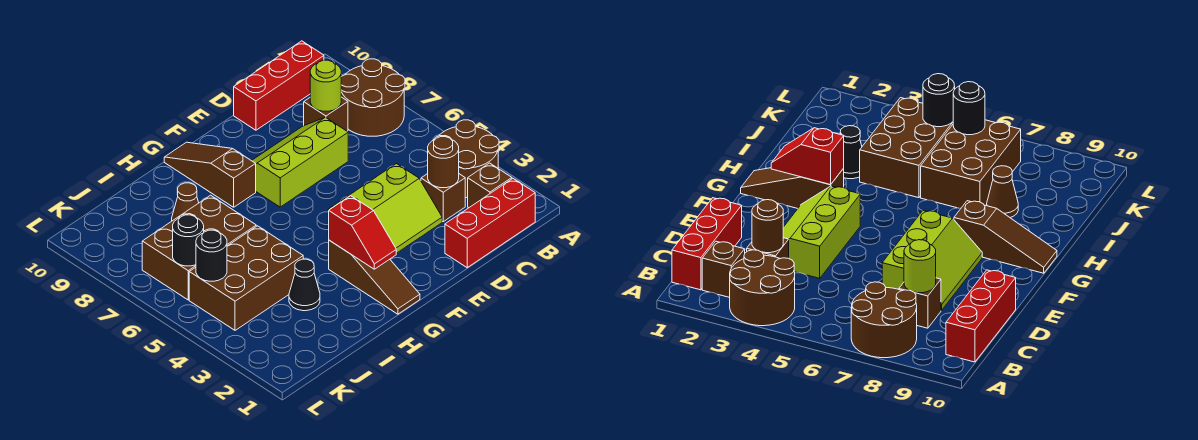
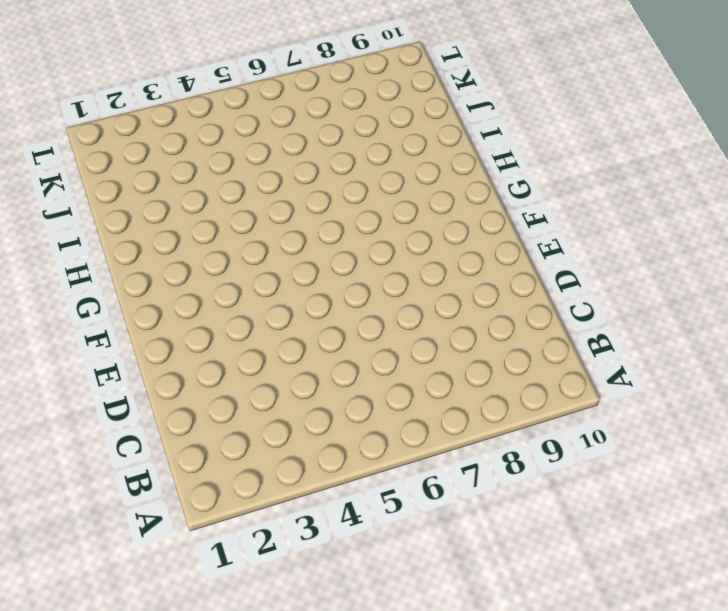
none -> brown round brick A3:B4 level 1
none -> brown round brick A7:B8 level 1
none -> red brick B1:D1 level 1

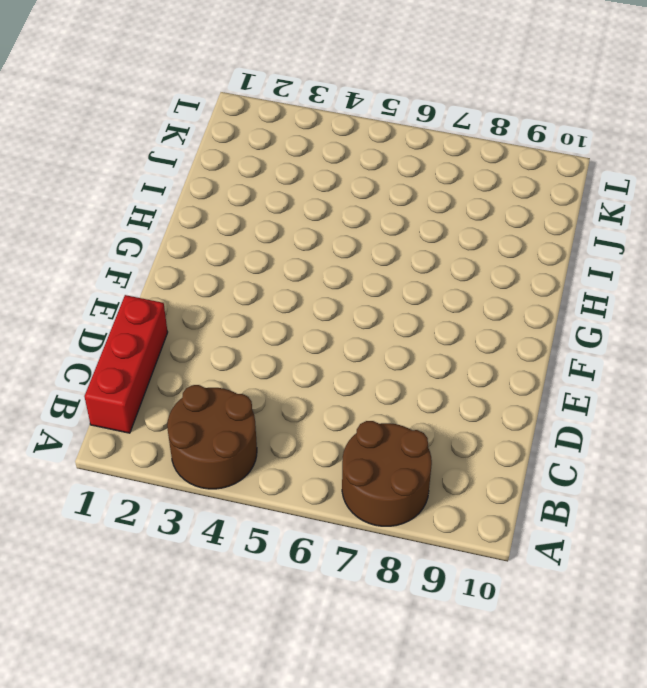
none -> brown brick B2 level 1
none -> red brick B10:D10 level 1
none -> brown brick C3 level 1

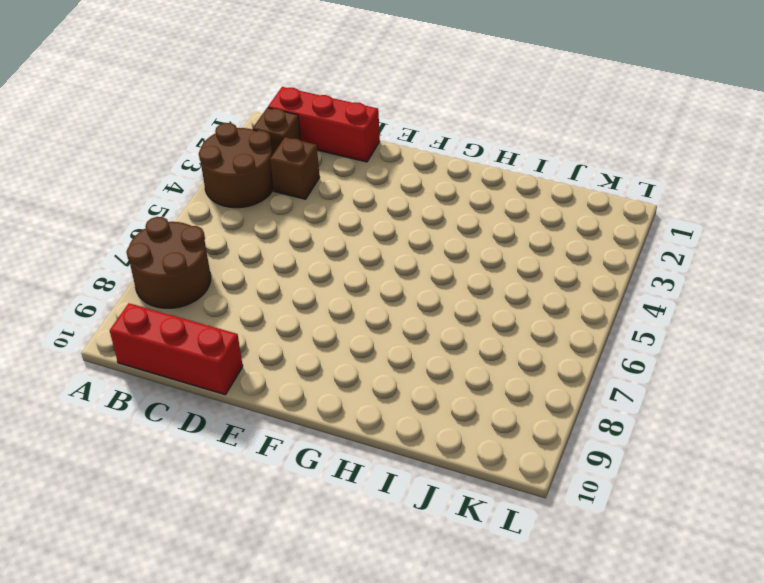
none -> brown brick C8 level 1
none -> lime slope D3:F4 level 1 top 4
none -> lime slope D7:F8 level 1 top 7

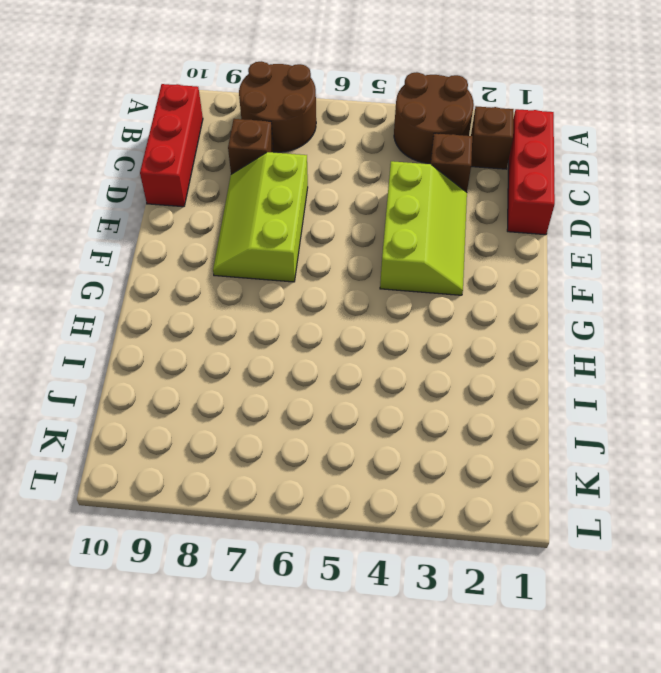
none -> brown slope G1:G3 level 1 top 3
none -> brown slope G8:G10 level 1 top 8
none -> black cone I3 level 1

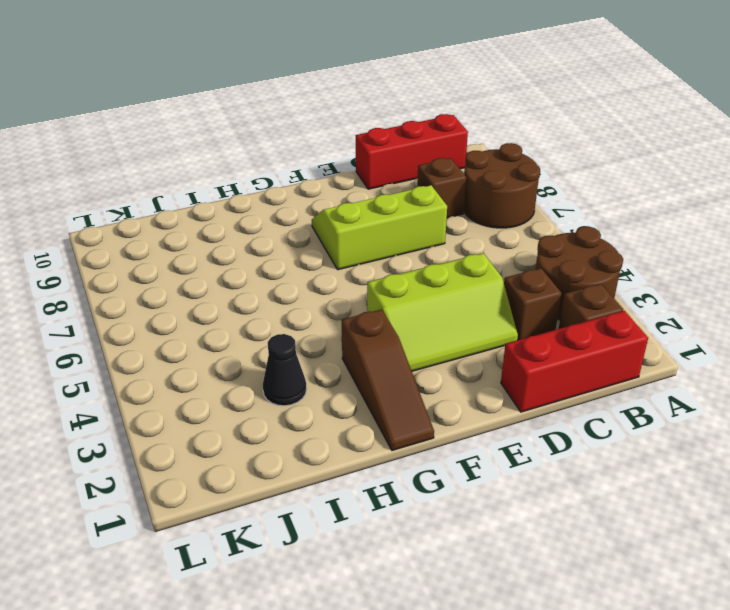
none -> brown slope G8:G10 level 1 top 8
none -> brown brick I4:K5 level 1
none -> brown brick I6:K7 level 1

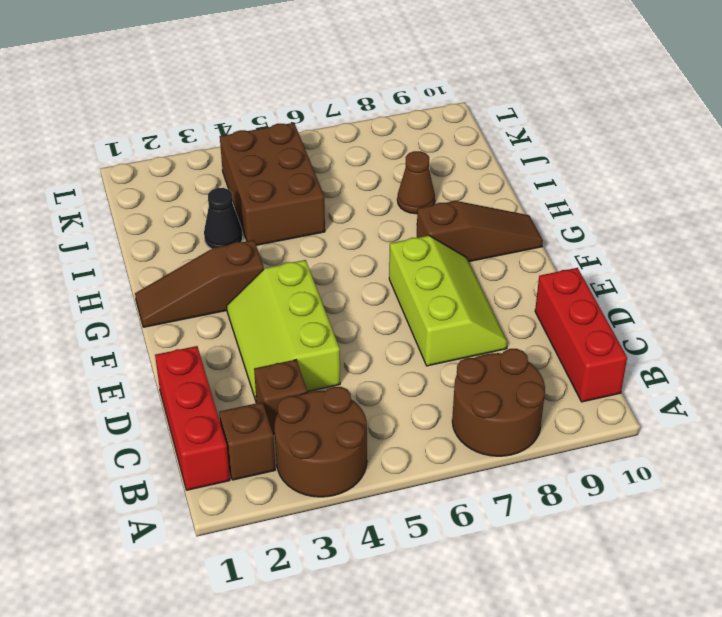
none -> brown brick C8 level 1
none -> brown brick I6:K7 level 1
none -> brown round brick C3 level 2

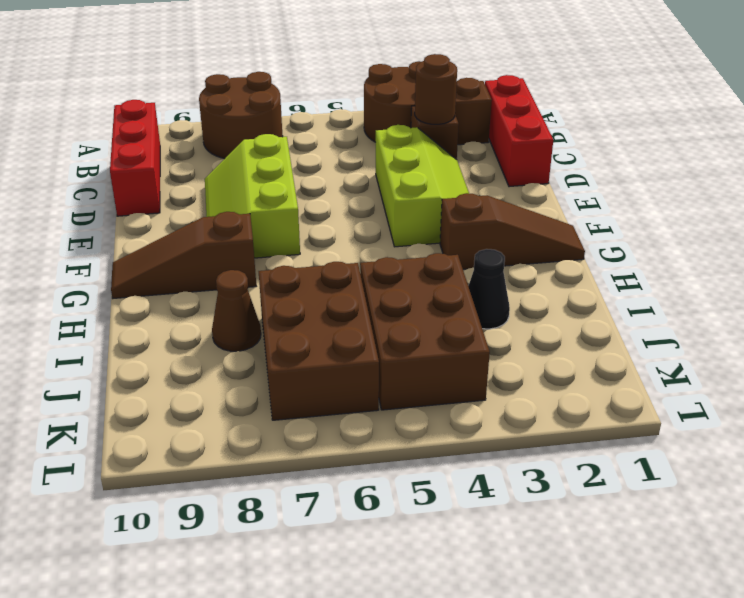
none -> brown brick C8 level 1
none -> lime round brick C8 level 2
none -> red slope G2:G3 level 2 top 3

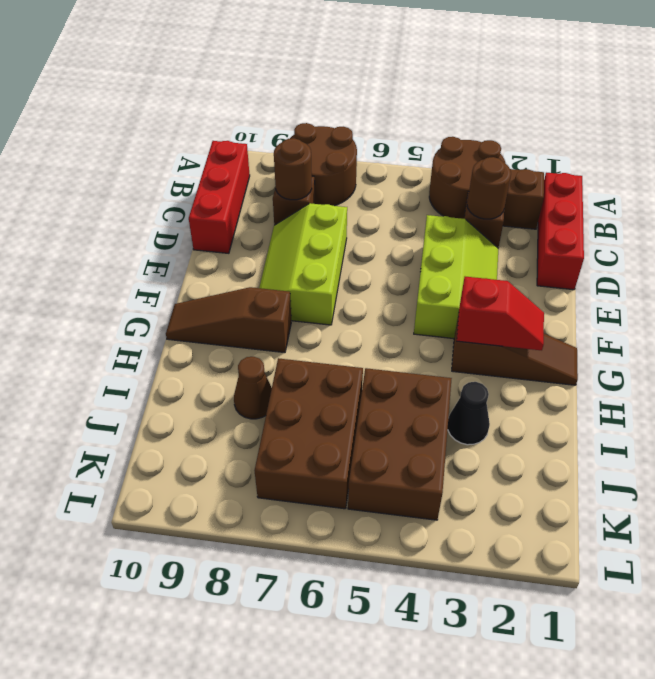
brown round brick C8 level 2 -> lime round brick C8 level 2
none -> black round brick K5 level 2
none -> black round brick K6 level 2

